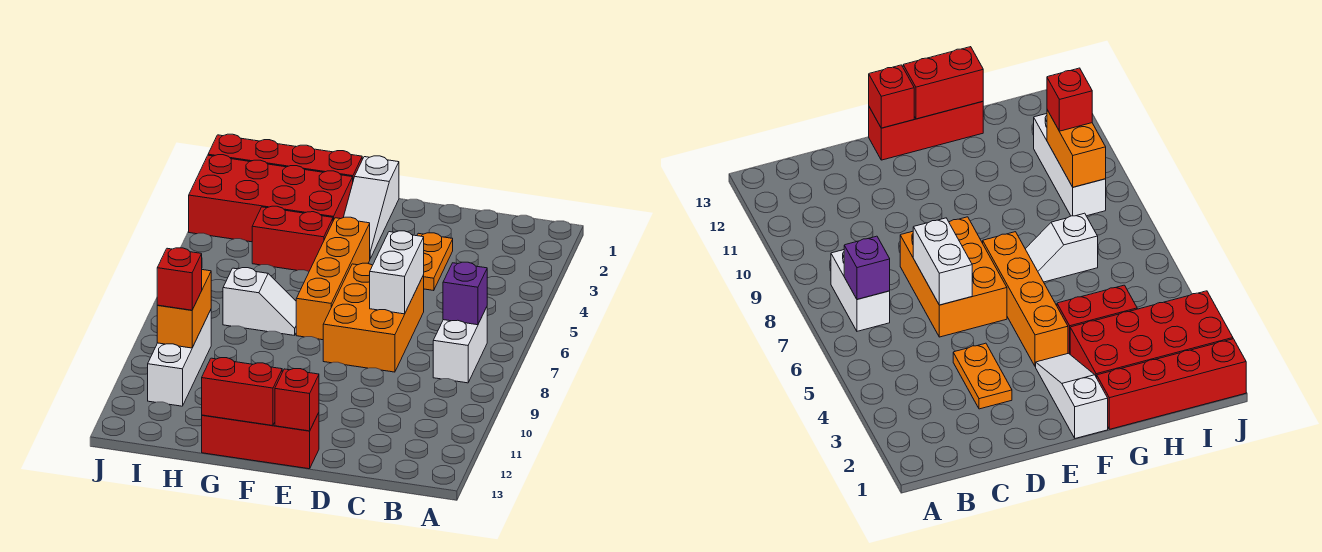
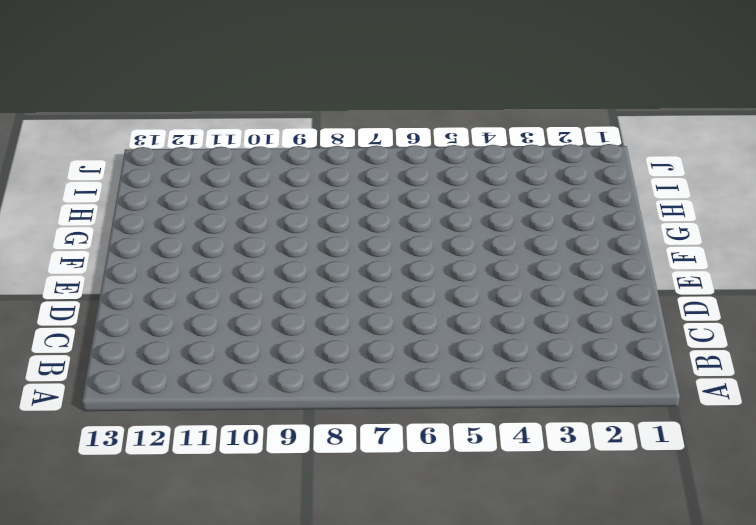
none -> white brick B7:B8 level 1
none -> orange plate D3:D4 level 1
none -> orange brick D6:E8 level 1

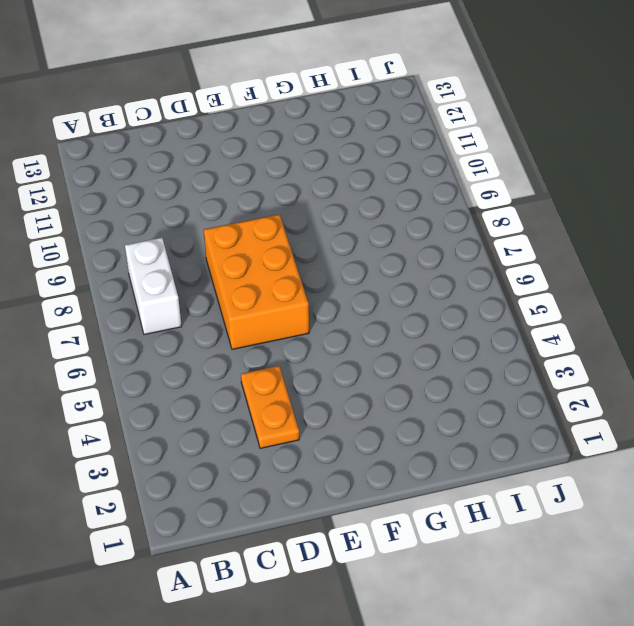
none -> red brick E13:G13 level 1
none -> white slope F1:F3 level 1 top 1
none -> orange brick F4:F7 level 1

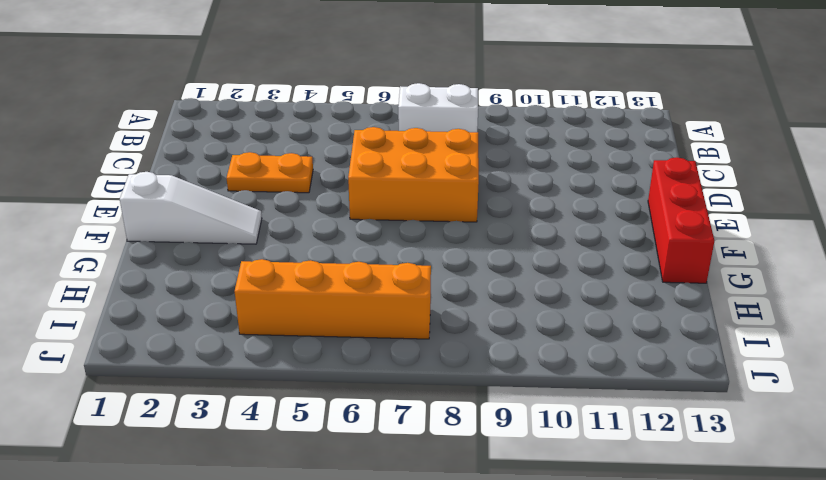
orange brick I4:I7 level 1 -> orange brick F4:F7 level 1
none -> red brick G1:J1 level 1
none -> red brick G2:J3 level 1
none -> red brick G4:H4 level 1

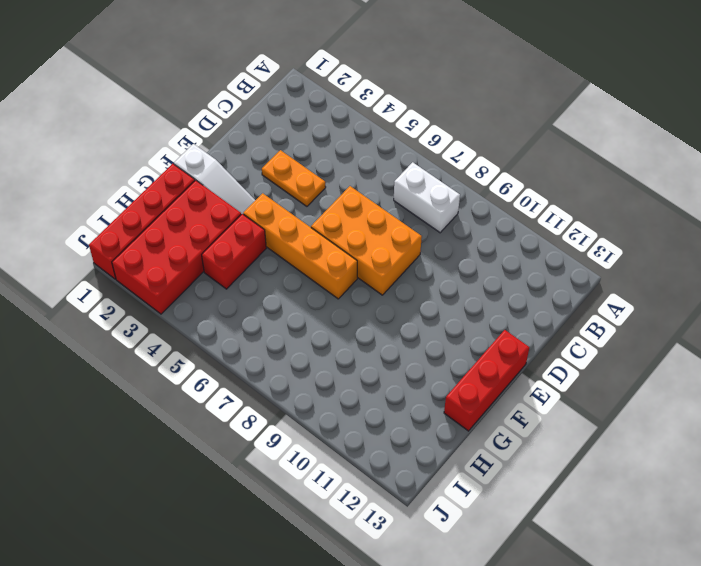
none -> white slope G7:H7 level 1 top H
none -> white brick I9:I11 level 1
none -> purple brick B7 level 2

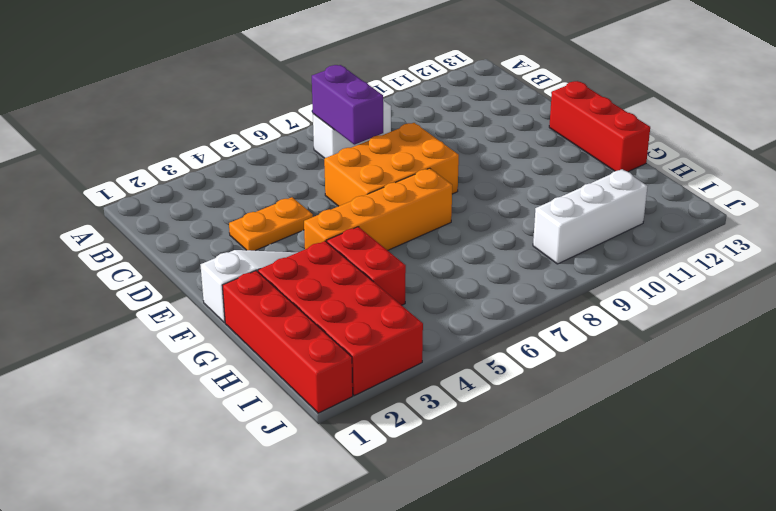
purple brick B7:C7 level 2 -> purple brick B7 level 2
none -> white slope G7:H7 level 1 top H
none -> white brick D6:D7 level 2
none -> red brick E13 level 2

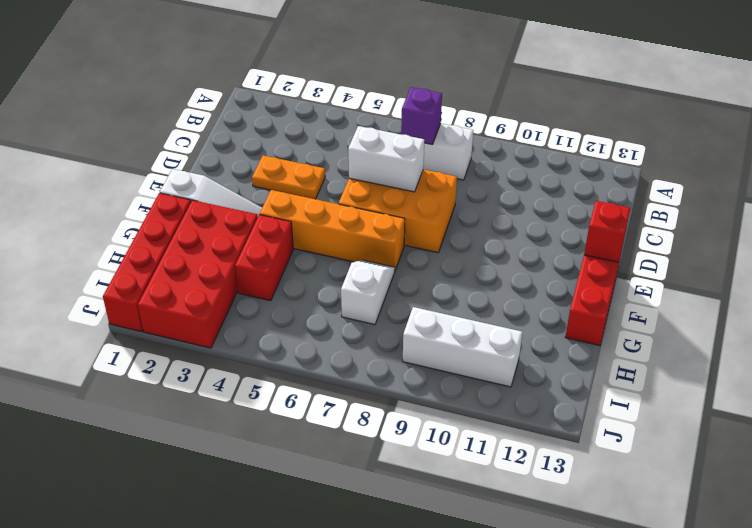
none -> red brick F13:G13 level 2
none -> orange brick I9:I10 level 2
none -> red brick I10 level 3

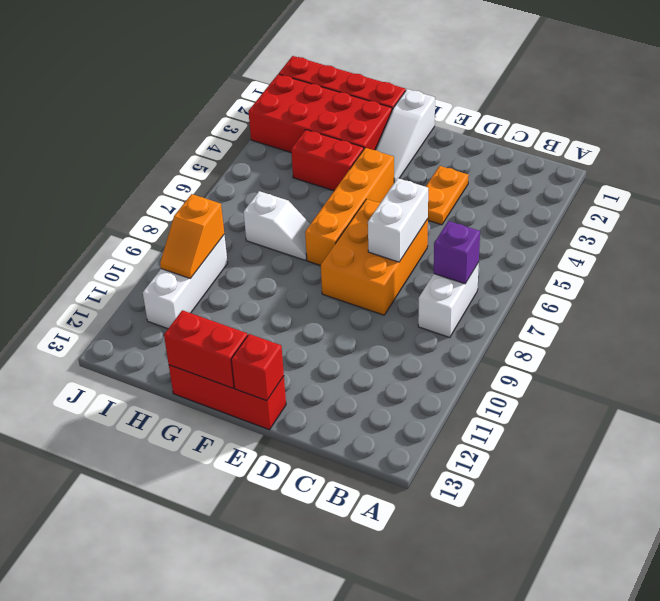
orange slope I9:I10 level 2 top 9 -> orange brick I9:I10 level 2
none -> red brick I10 level 3

